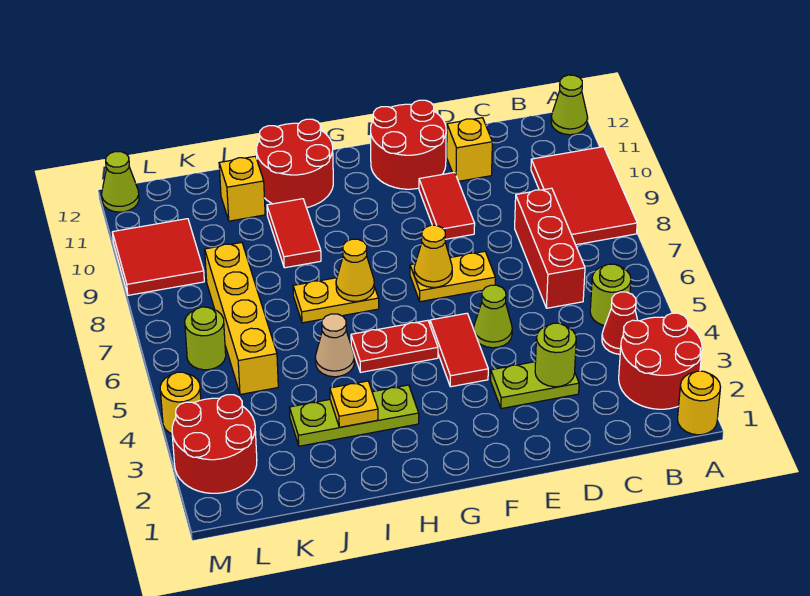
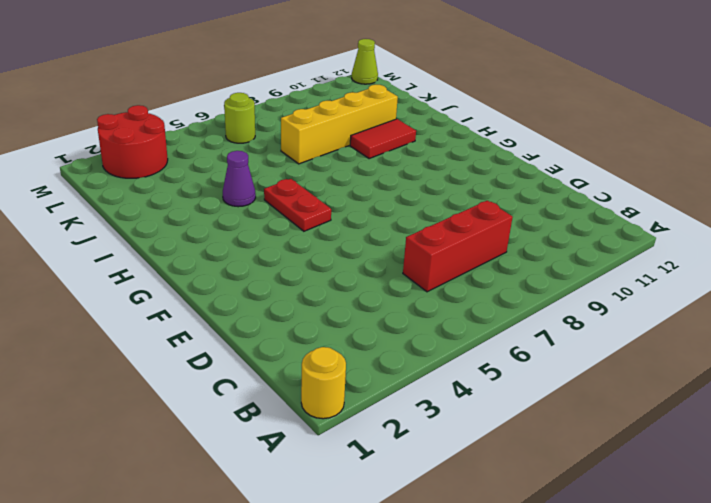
purple cone I4 level 1 -> none
yellow brick J7:J10 level 1 -> yellow brick K5:K8 level 1
none -> red round brick A2:B3 level 1
none -> red tile A8:B10 level 1
none -> lime cone A12 level 1
none -> red cone B4 level 1

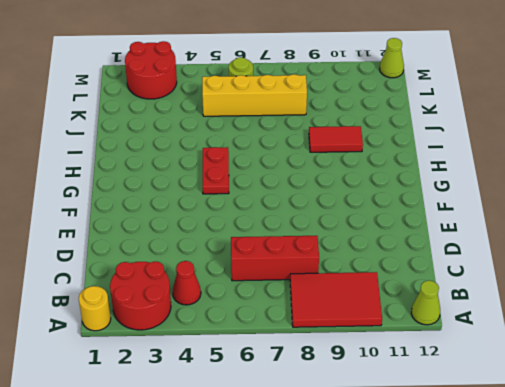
none -> lime round brick B5 level 1
none -> lime plate D3:E3 level 1
none -> yellow brick D11 level 1
none -> lime cone E5 level 1

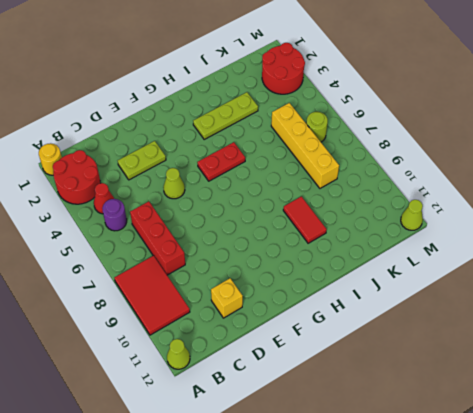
purple round brick B5 level 1 -> lime round brick B5 level 1
none -> yellow plate E7:F7 level 1
none -> red tile E9:E10 level 1
none -> red round brick E11:F12 level 1
none -> red tile F4:F5 level 1

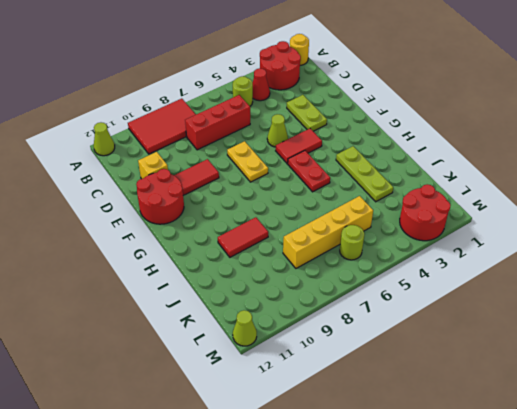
none -> yellow plate H7:I7 level 1
none -> red round brick H11:I12 level 1
none -> tan cone I5 level 1
none -> yellow brick J11 level 1

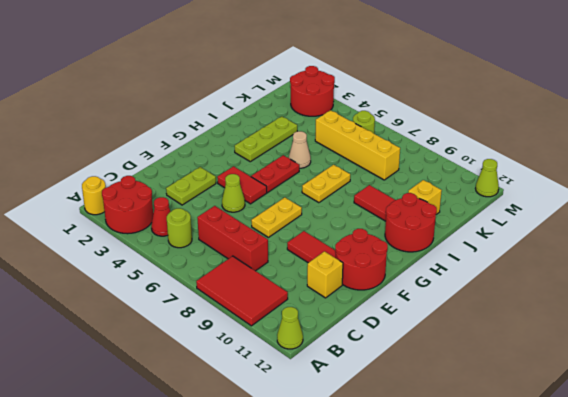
none -> red tile L9:M10 level 1
none -> yellow round brick M4 level 1
none -> lime round brick D3 level 2
none -> yellow cone F7 level 2

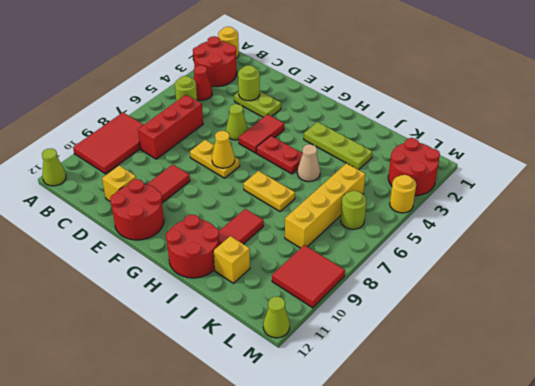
none -> yellow cone H7 level 2
none -> yellow plate I3 level 2

